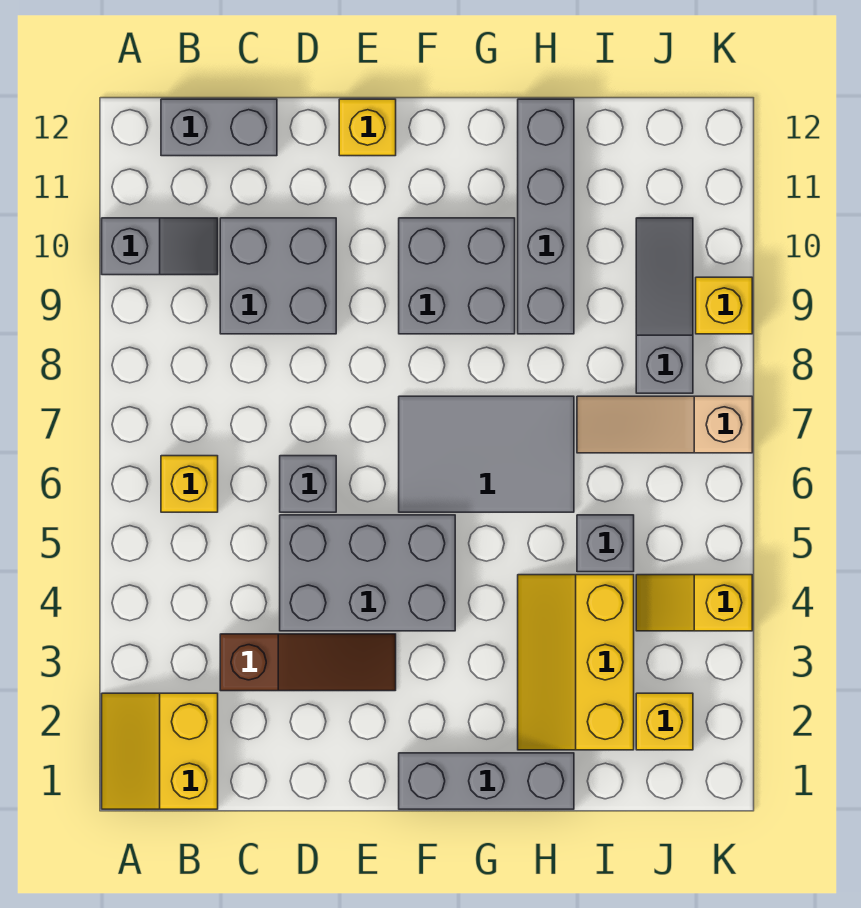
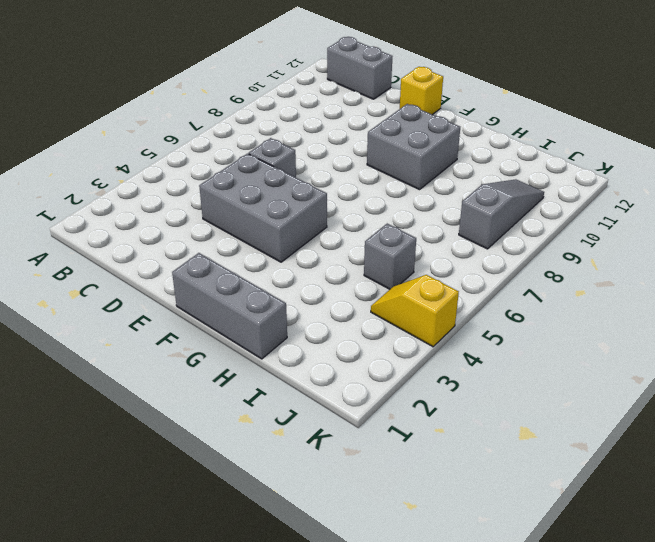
none -> yellow slope A1:B2 level 1 top B
none -> grey slope A10:B10 level 1 top A
none -> yellow brick B6 level 1

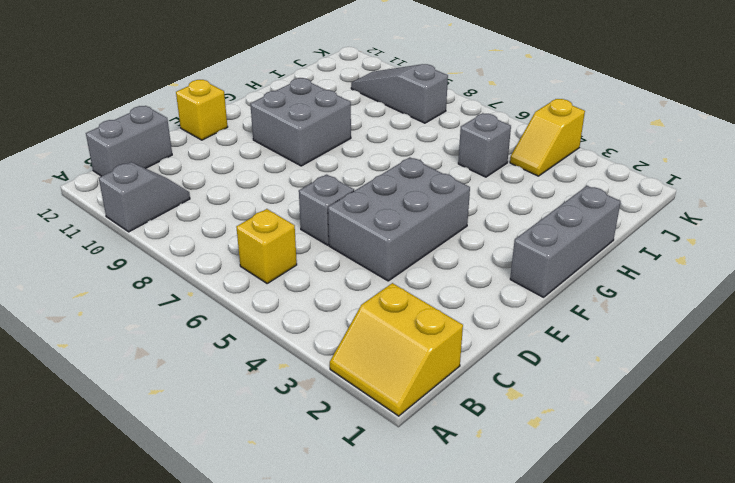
none -> brown slope C3:E3 level 1 top C
none -> grey brick C9:D10 level 1
none -> grey tile F6:H7 level 1

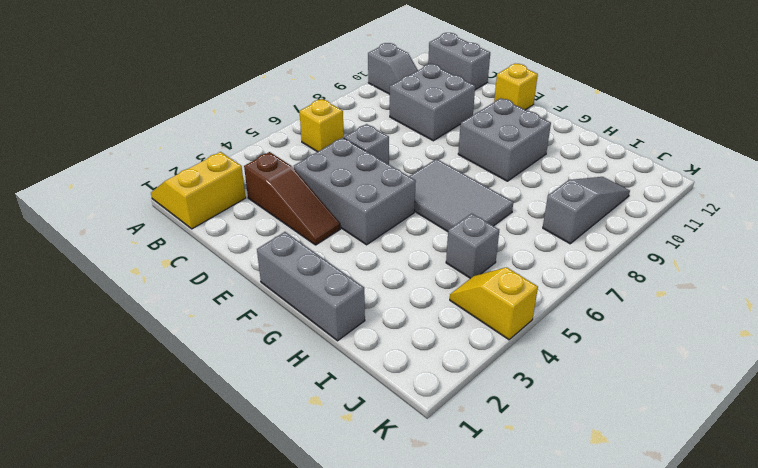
none -> yellow slope H2:I4 level 1 top I
none -> grey brick H9:H12 level 1
none -> tan slope I7:K7 level 1 top K

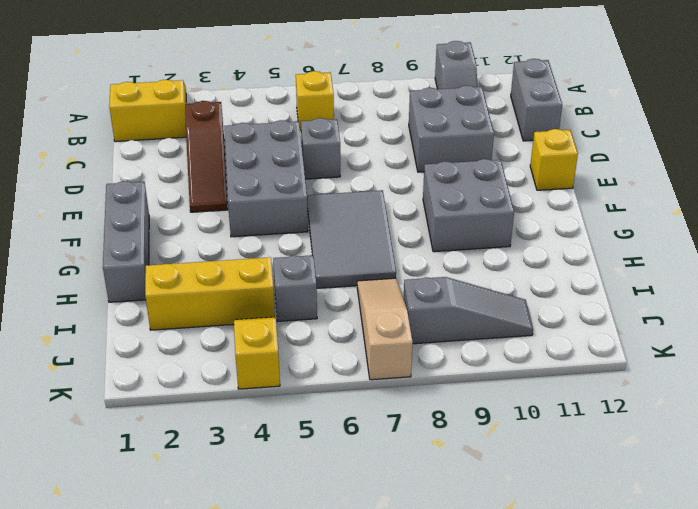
none -> grey brick H9:H12 level 1
none -> yellow brick J2 level 1
none -> yellow brick K9 level 1

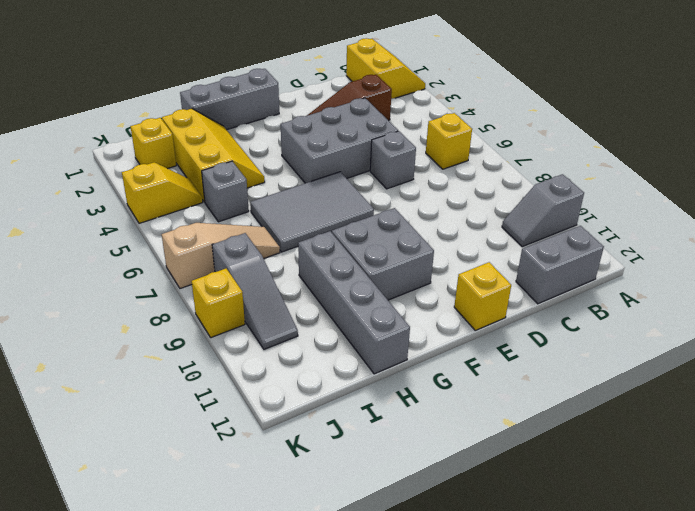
none -> grey brick C9:D10 level 1

